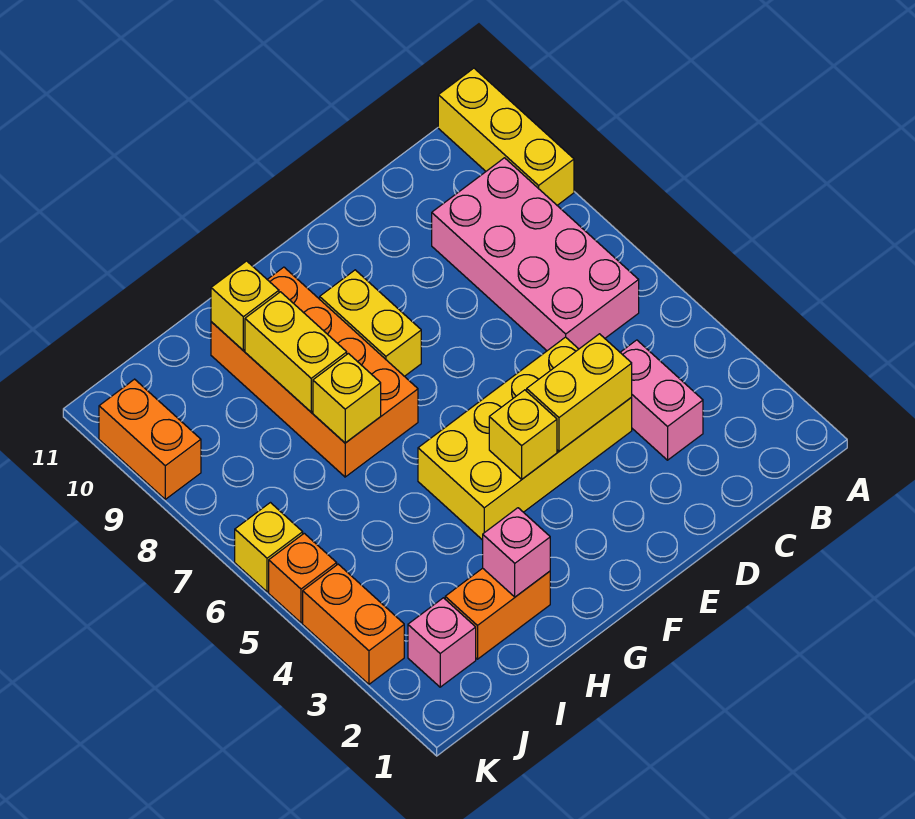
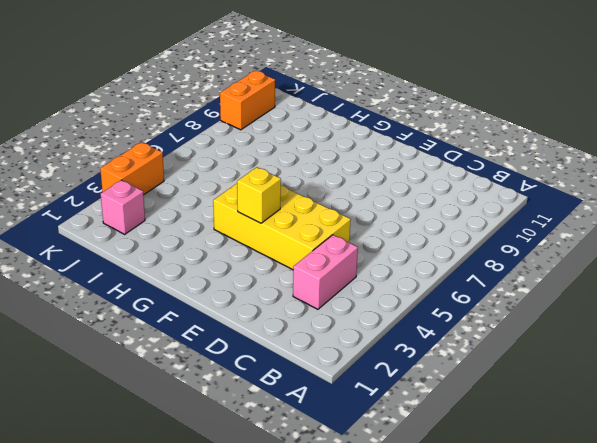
none -> yellow brick A9:A11 level 1
none -> pink brick B6:C9 level 1
none -> yellow brick F8:F9 level 1

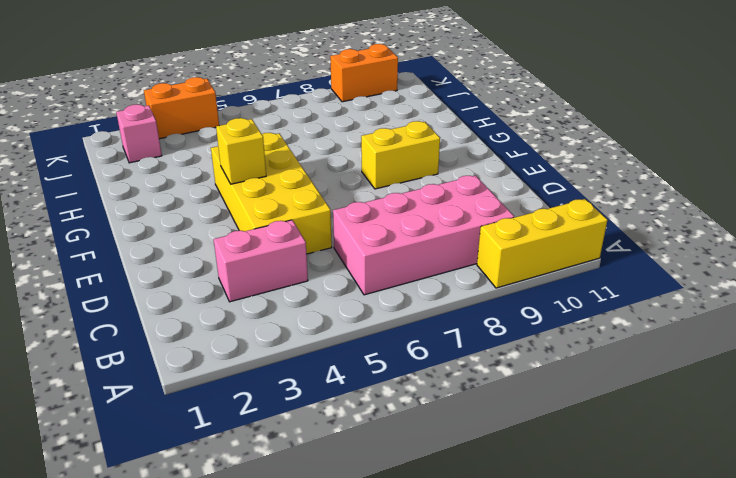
none -> orange brick G7:H10 level 1
none -> orange brick H2:I2 level 1
none -> orange brick K5 level 1

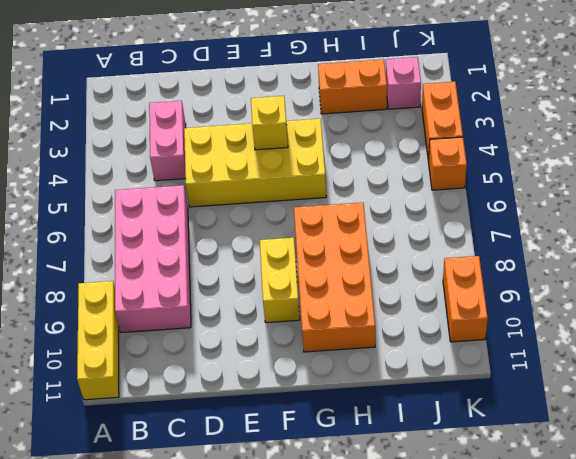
none -> yellow brick K6 level 1
none -> yellow brick D4:E4 level 2
none -> pink brick H2 level 2

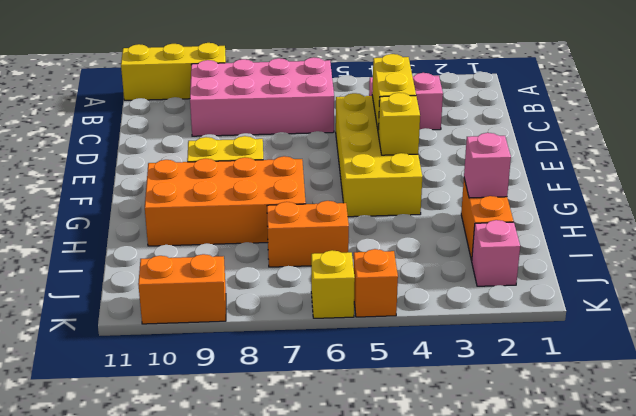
orange brick I6:I7 level 1 -> orange brick K3:K4 level 1
none -> yellow brick H7 level 2
none -> yellow brick H8:H9 level 2
none -> yellow brick H10 level 2

